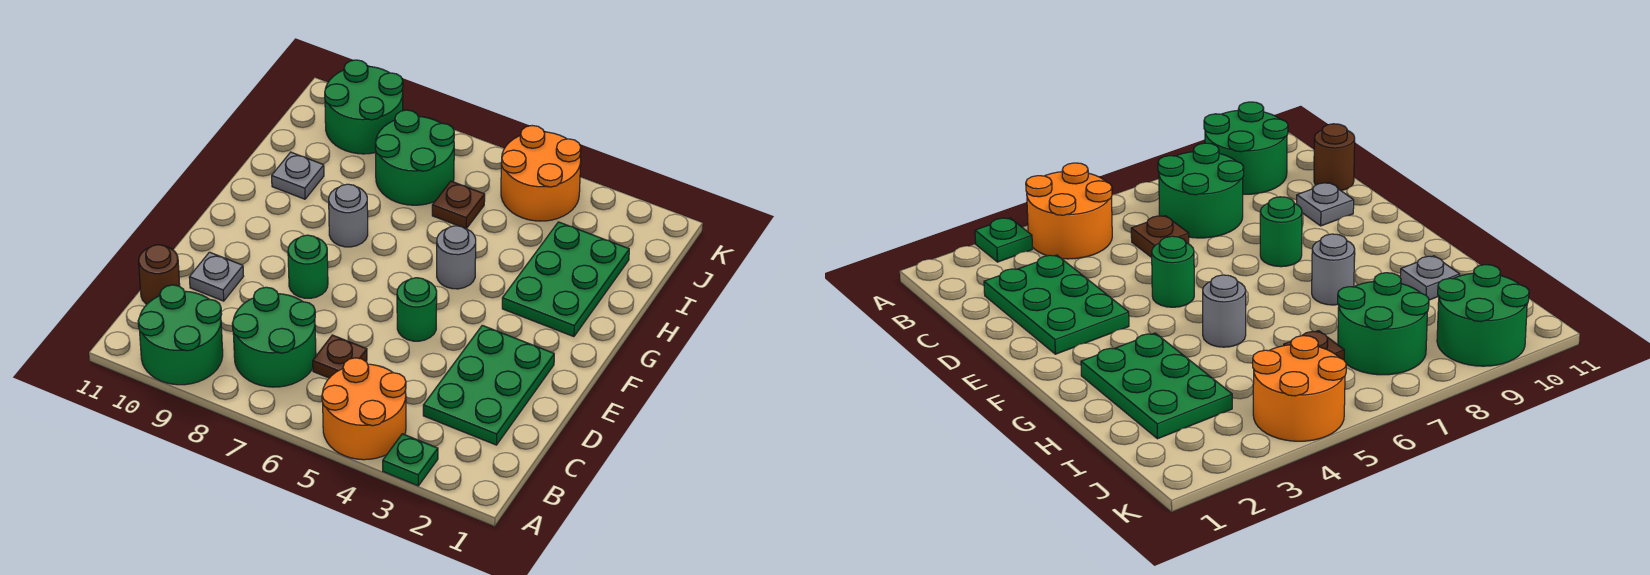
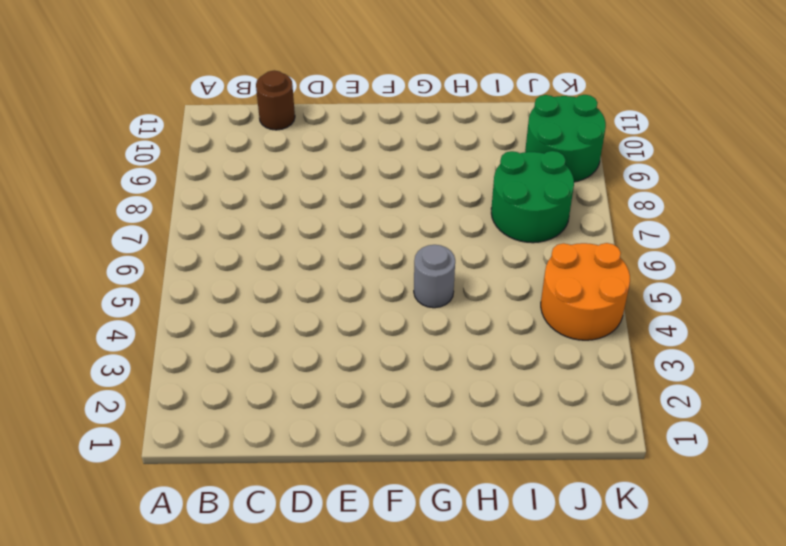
none -> green plate A3 level 1
none -> orange round brick A4:B5 level 1
none -> green round brick A9:B10 level 1

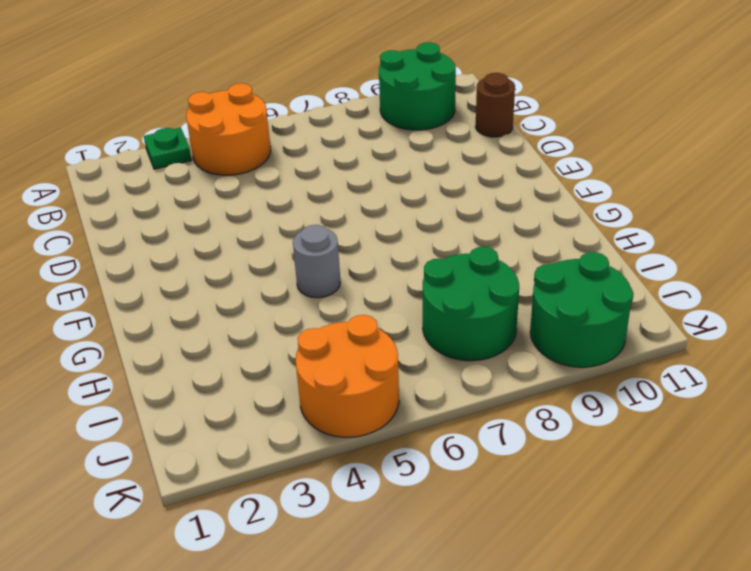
none -> green round brick B7:C8 level 1
none -> green plate C2:E3 level 1
none -> brown plate C6 level 1

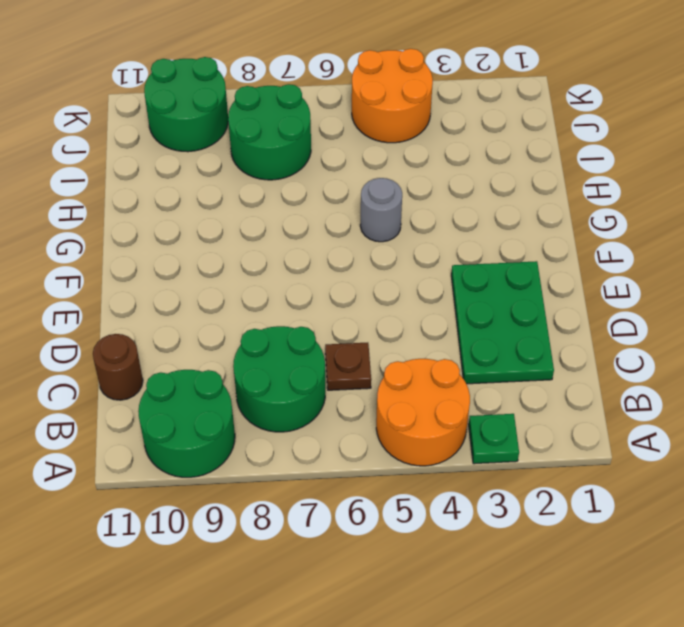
none -> grey plate D10 level 1
none -> green round brick E5 level 1
none -> green round brick E8 level 1

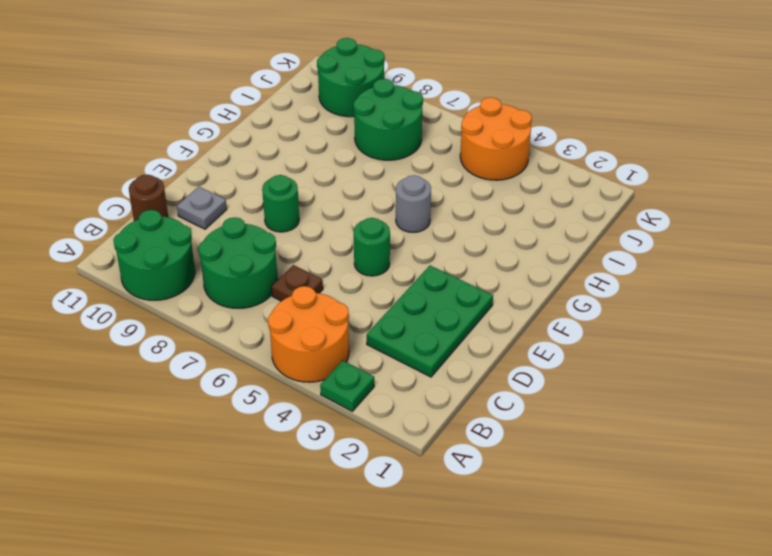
none -> green plate G2:I3 level 1
none -> grey round brick G8 level 1
none -> grey plate H10 level 1

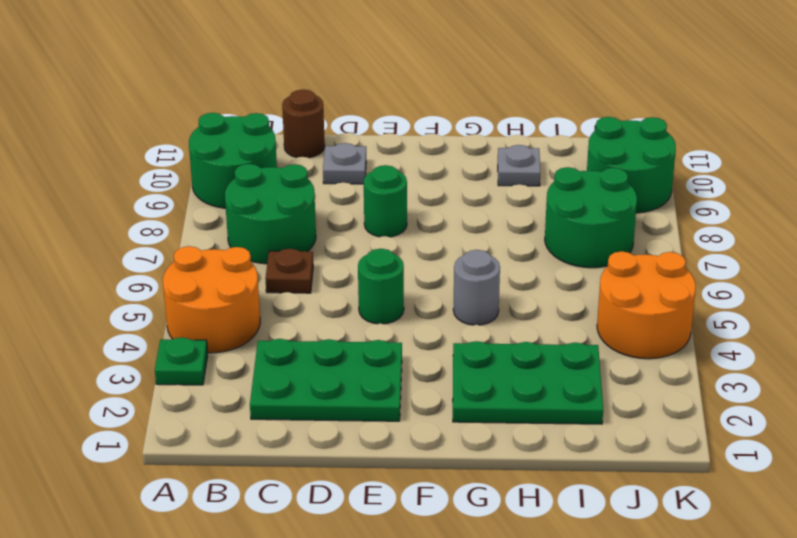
none -> grey round brick G8 level 1
none -> brown plate I6 level 1

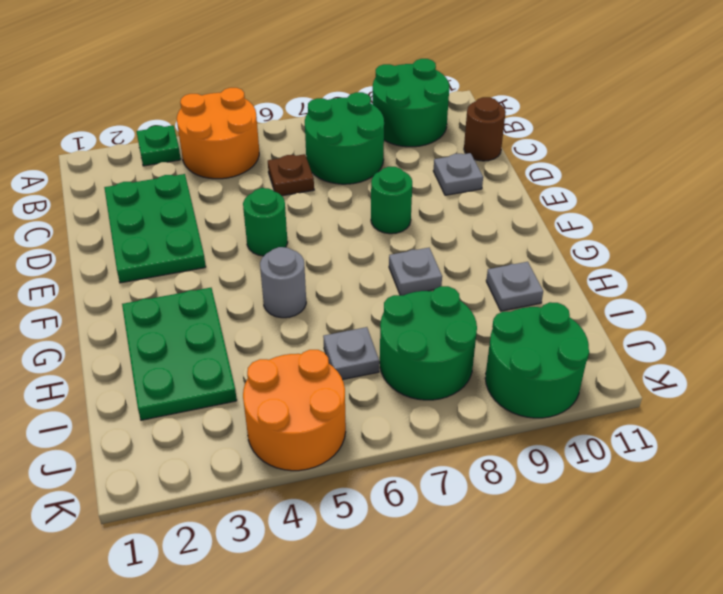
grey plate G8 level 1 -> grey round brick G8 level 1
grey plate I6 level 1 -> brown plate I6 level 1

